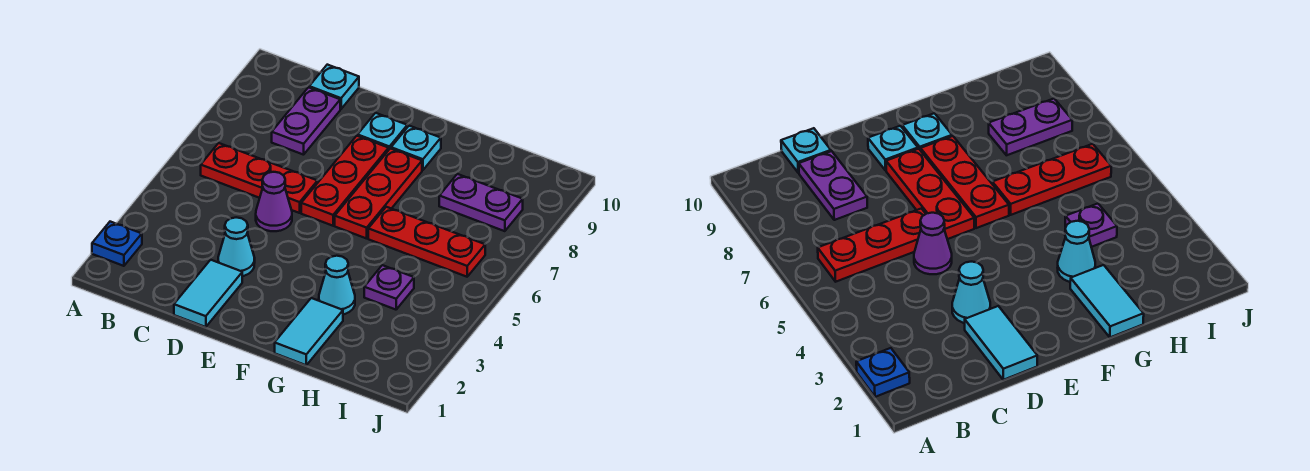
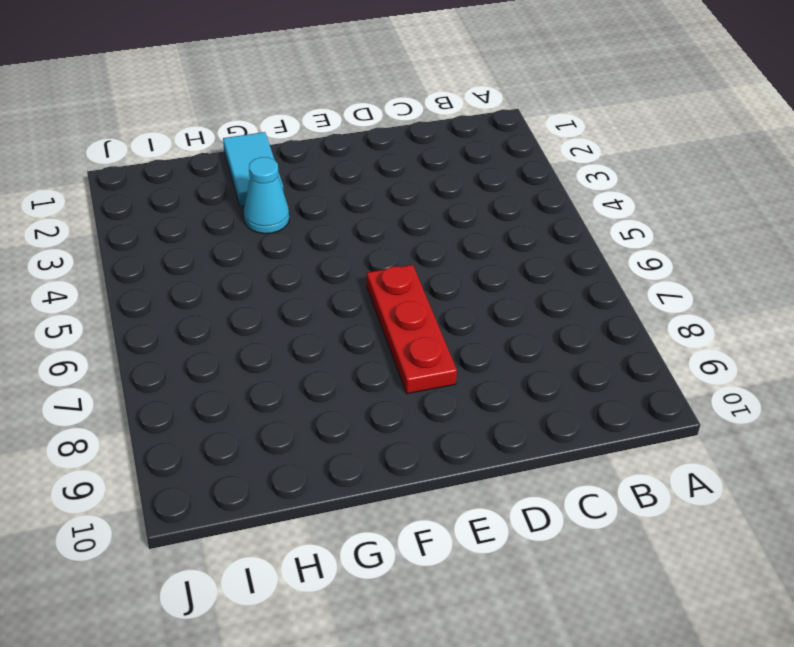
none -> blue plate A2 level 1
none -> red plate B6:D6 level 1
none -> purple plate C8:C9 level 1

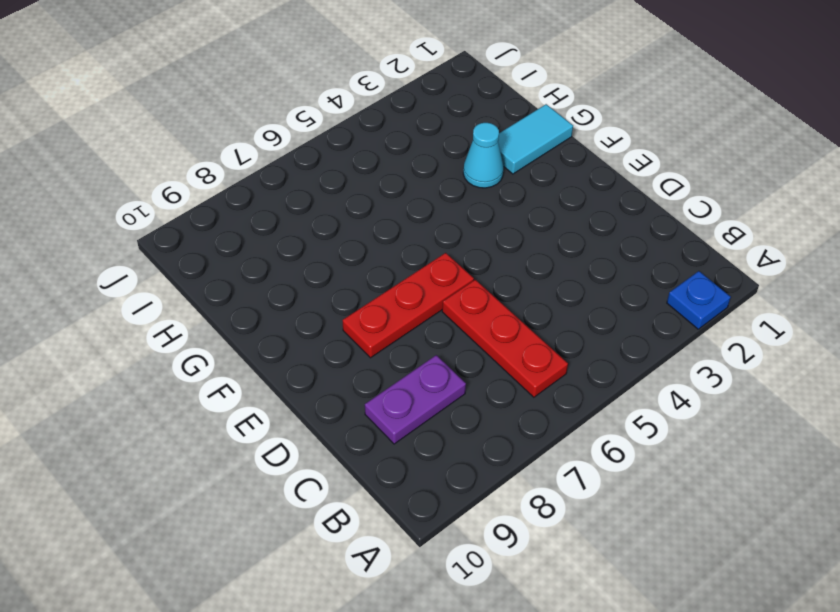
none -> cyan plate C10 level 1
none -> cyan tile D1:D2 level 1
none -> cyan cone D3 level 1

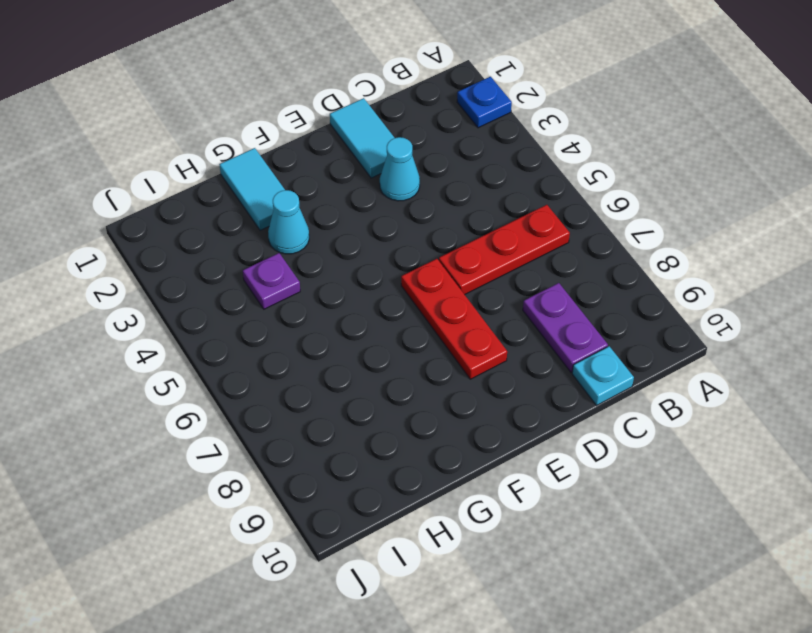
none -> purple cone D5 level 1
none -> cyan plate E9 level 1
none -> red plate F6:F8 level 1

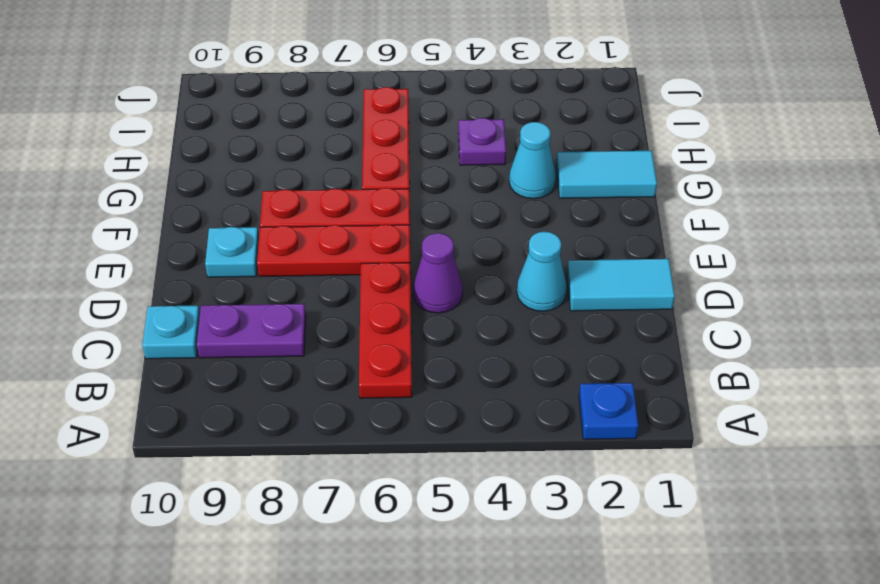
none -> cyan plate F9 level 1
none -> purple plate H8:I8 level 1

